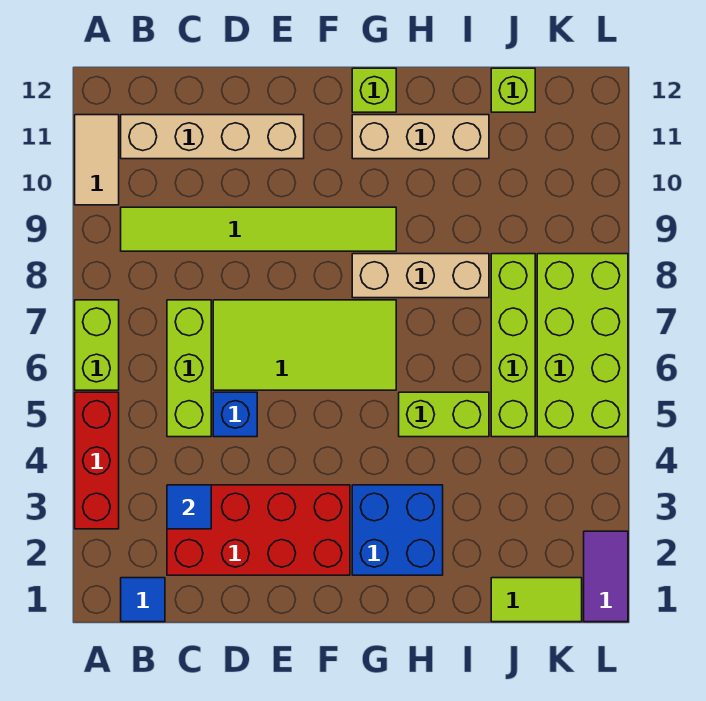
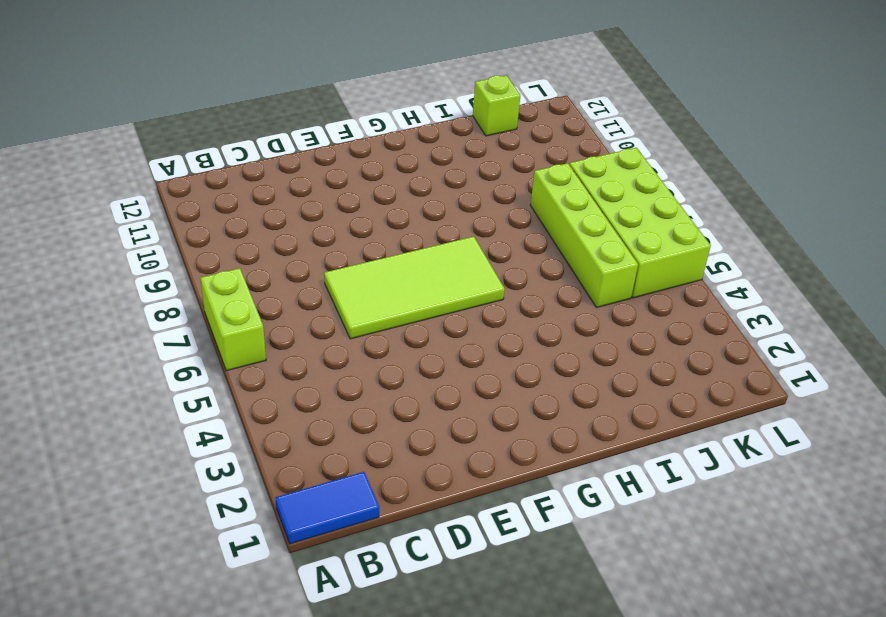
blue tile A1:B1 level 1 -> blue tile B1 level 1
none -> red brick A3:A5 level 1
none -> tan tile A10:A11 level 1
none -> lime tile B9:G9 level 1

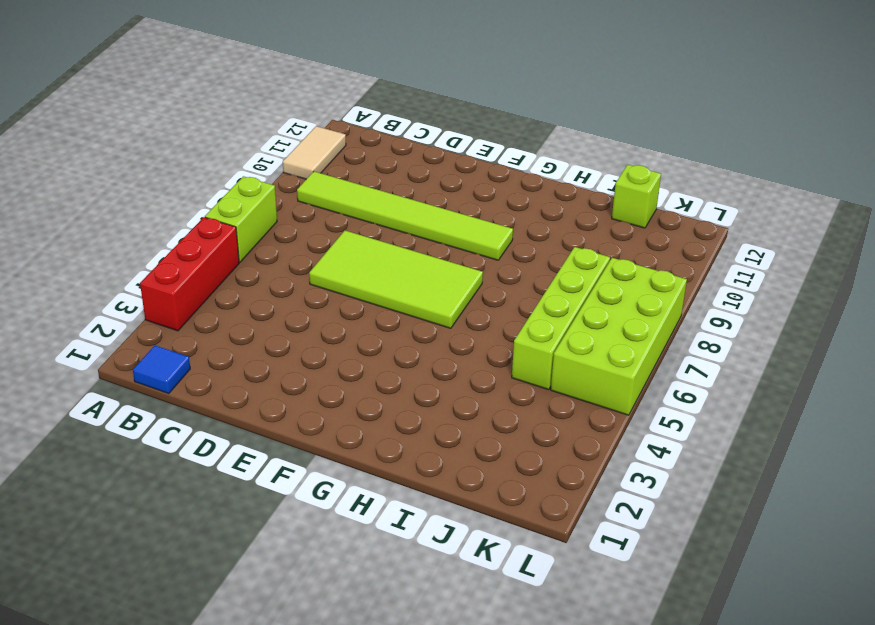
none -> tan brick B11:E11 level 1
none -> red brick C2:F3 level 1
none -> lime brick C5:C7 level 1

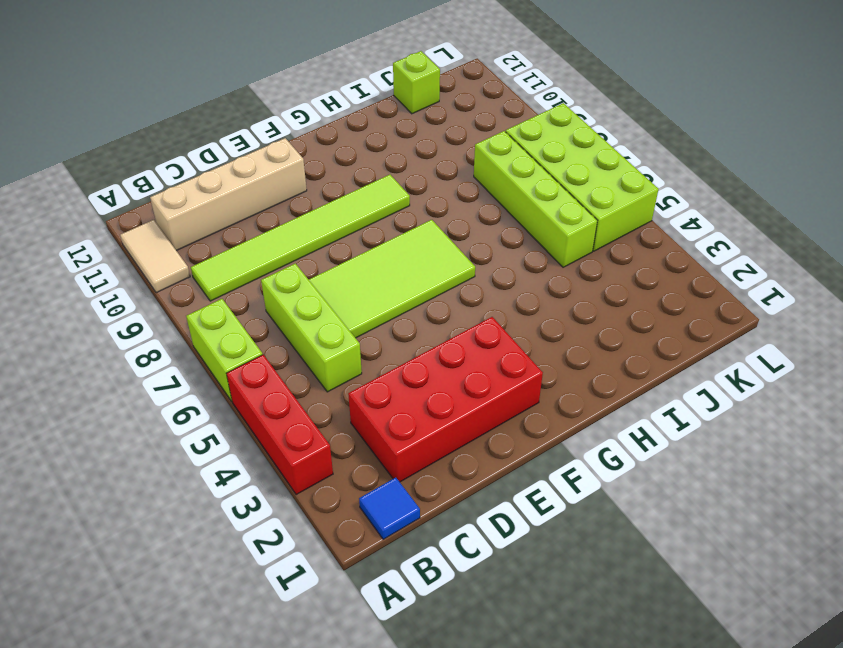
none -> blue brick D5 level 1
none -> blue brick G2:H3 level 1
none -> tan brick G8:I8 level 1

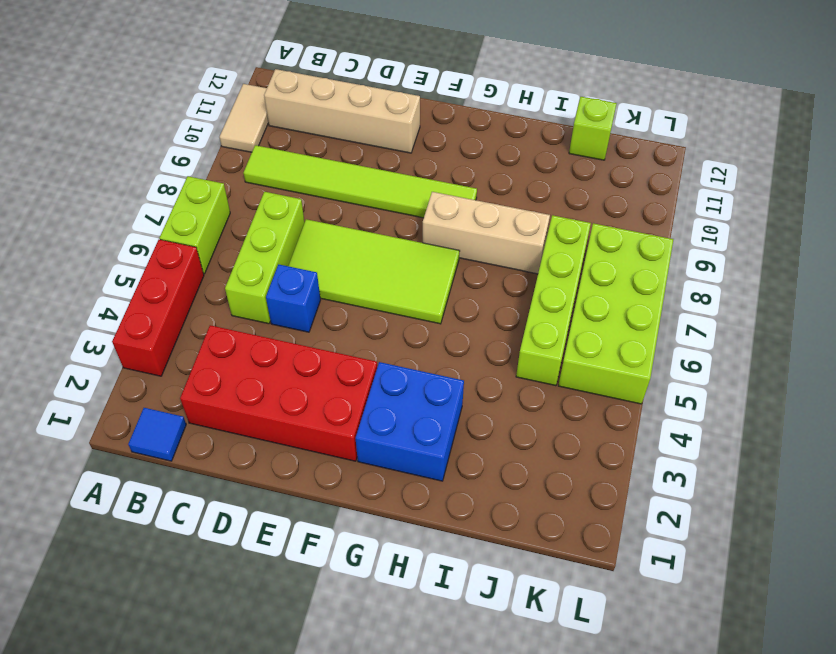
none -> tan brick G11:I11 level 1
none -> lime brick G12 level 1
none -> lime brick H5:I5 level 1

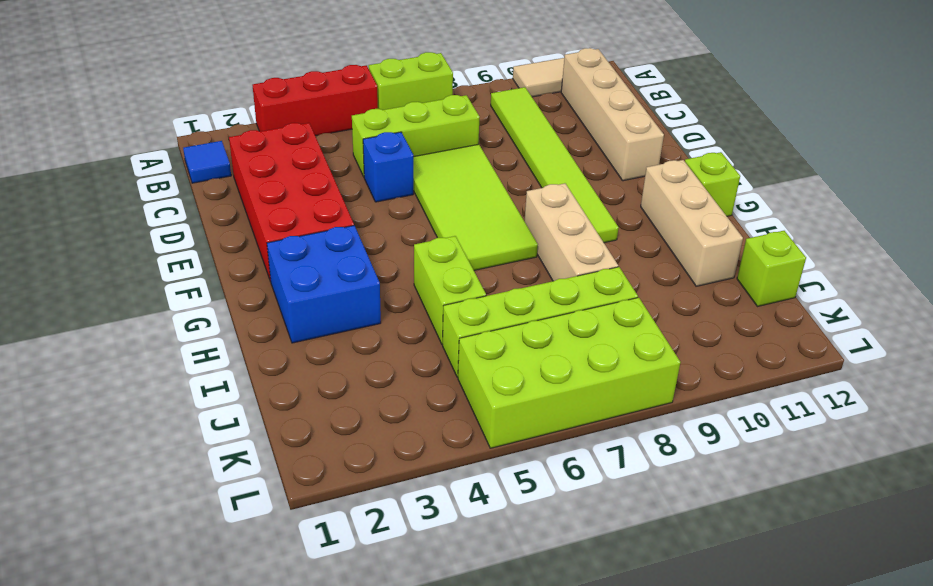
none -> lime tile J1:K1 level 1
none -> purple tile L1:L2 level 1
none -> blue tile C3 level 2

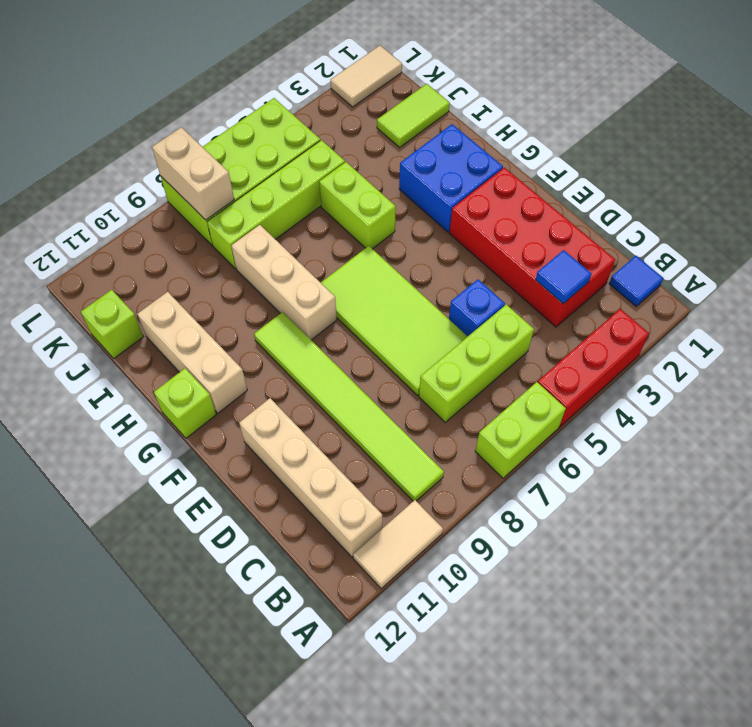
lime tile J1:J2 level 1 -> lime tile J1:K1 level 1
tan brick K8:L8 level 2 -> none
tan tile L1:L2 level 1 -> purple tile L1:L2 level 1

